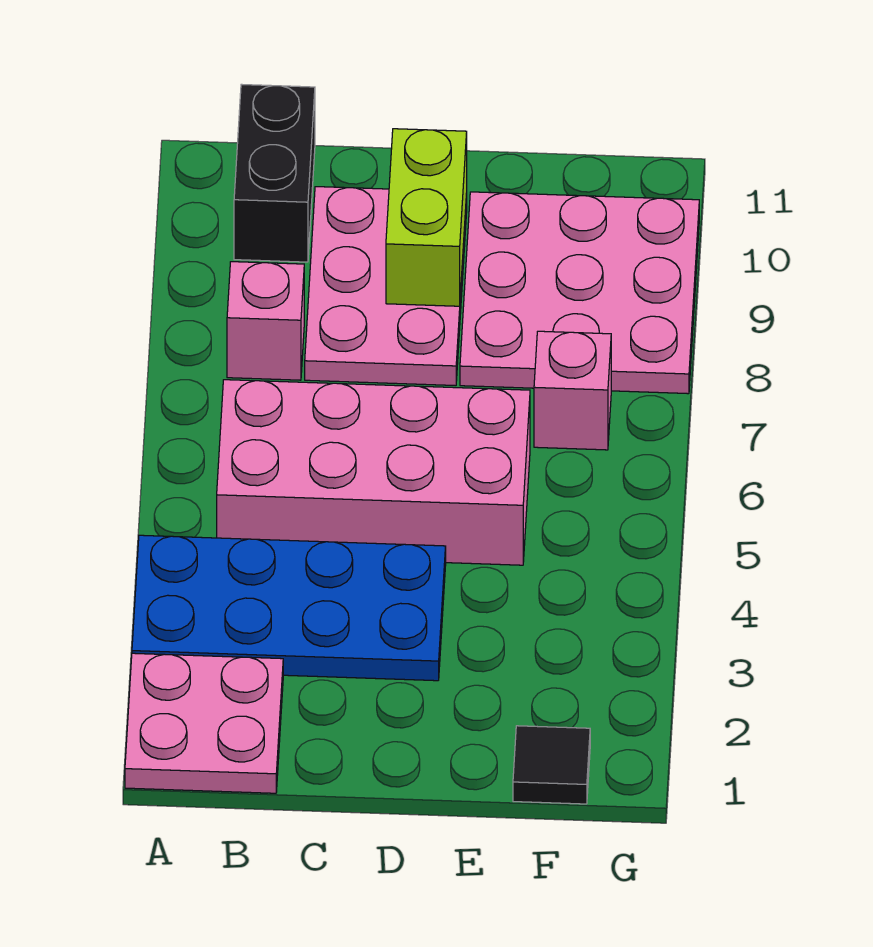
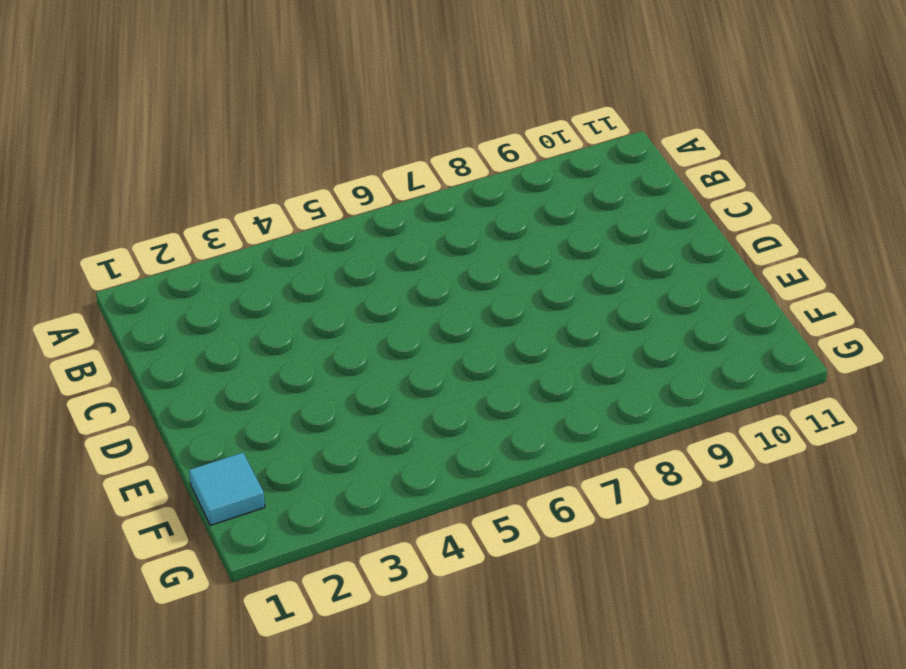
cyan tile F1 level 1 -> black tile F1 level 1
none -> pink plate A1:B2 level 1
none -> blue plate A3:D4 level 1

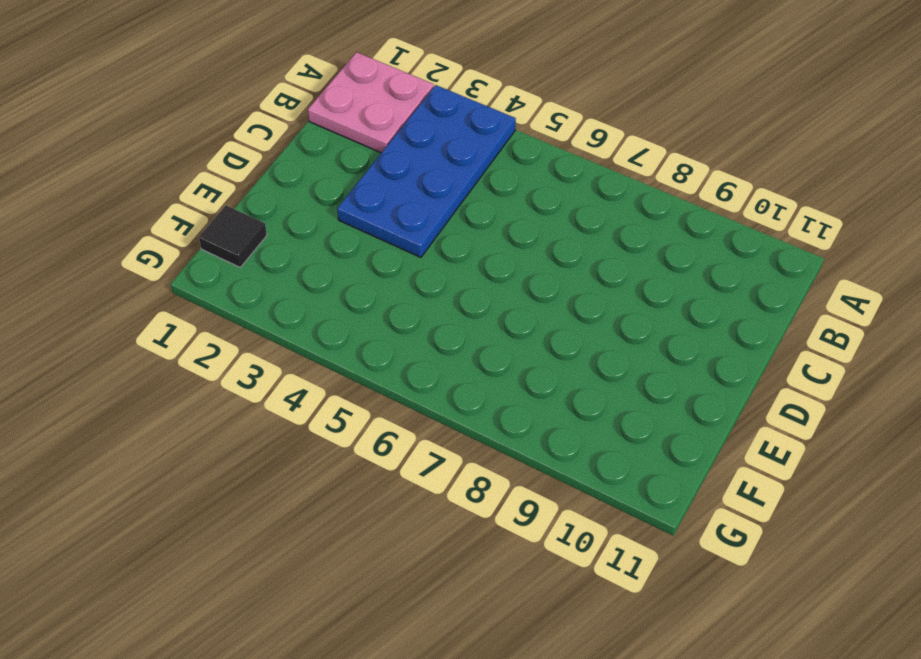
none -> pink brick B5:E6 level 1
none -> pink brick B8 level 1

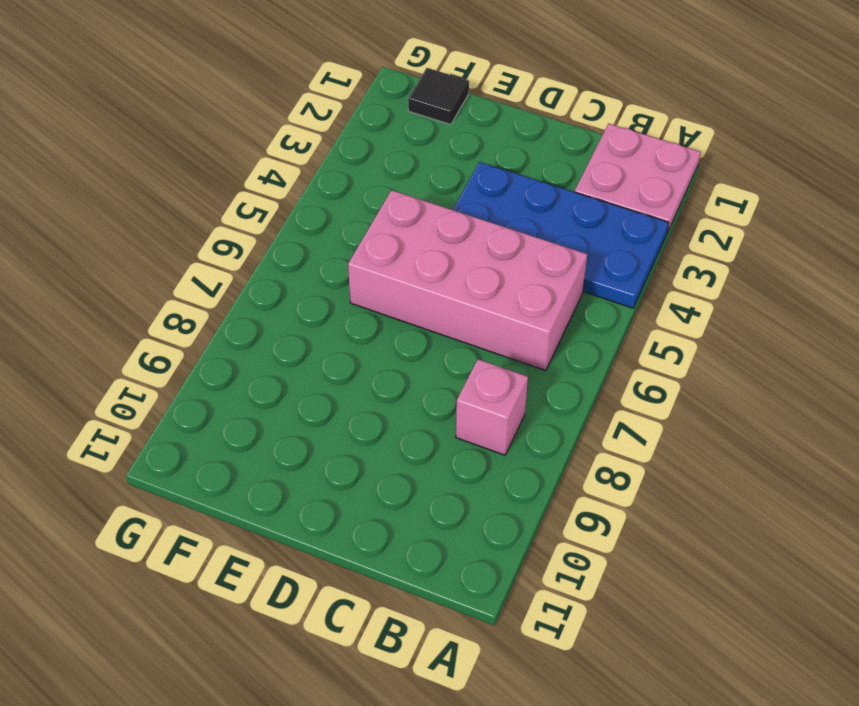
none -> black brick B10:B11 level 1
none -> pink plate C8:D10 level 1

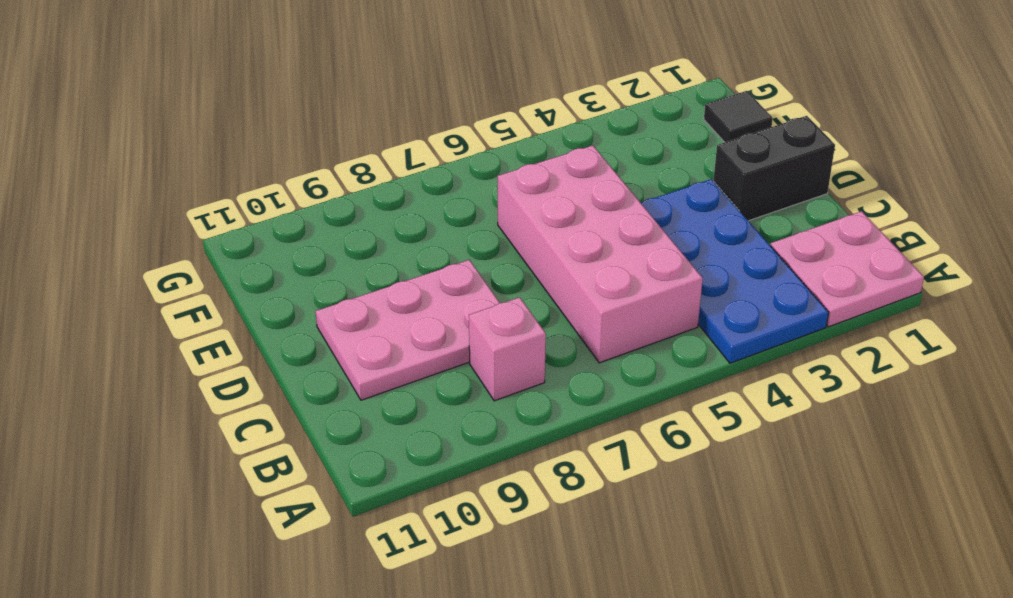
black brick D1:D2 level 1 -> black brick B10:B11 level 1
none -> pink plate E8:G10 level 1
none -> pink brick F7 level 1

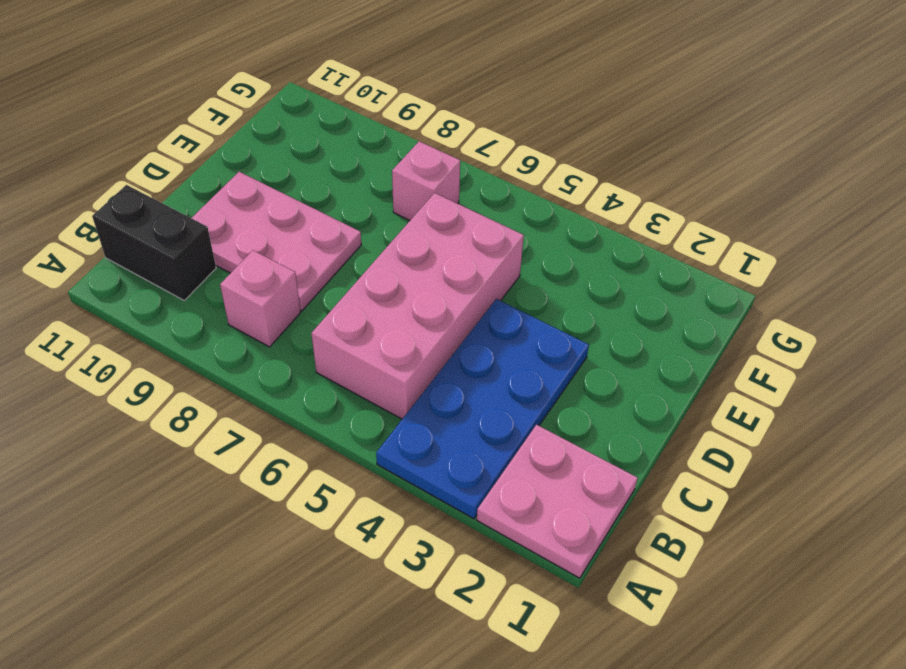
none -> pink plate E8:G10 level 1
none -> black tile F1 level 1

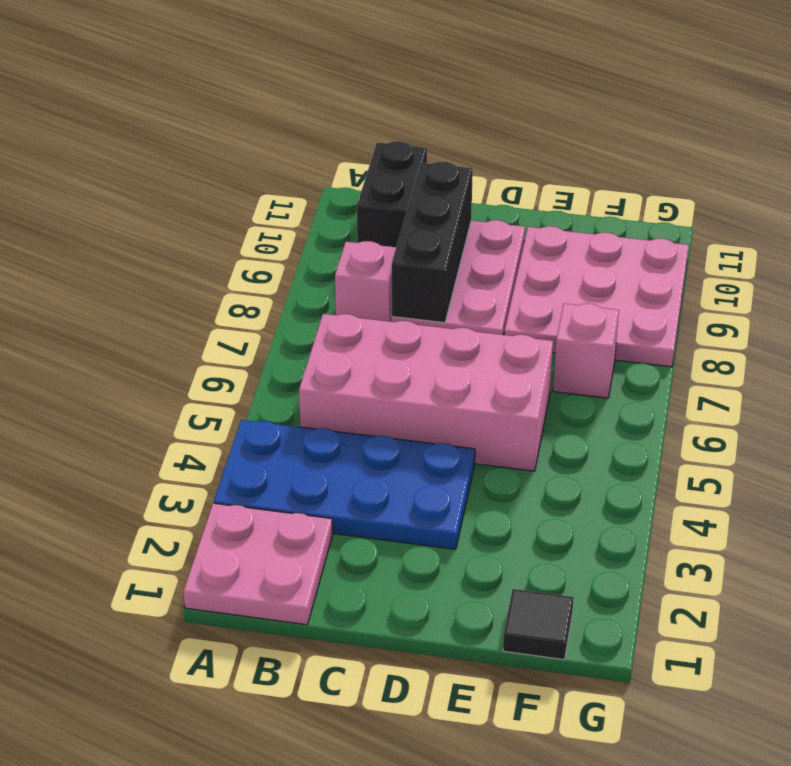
black brick C8:C10 level 2 -> none
none -> lime brick D9:D10 level 2

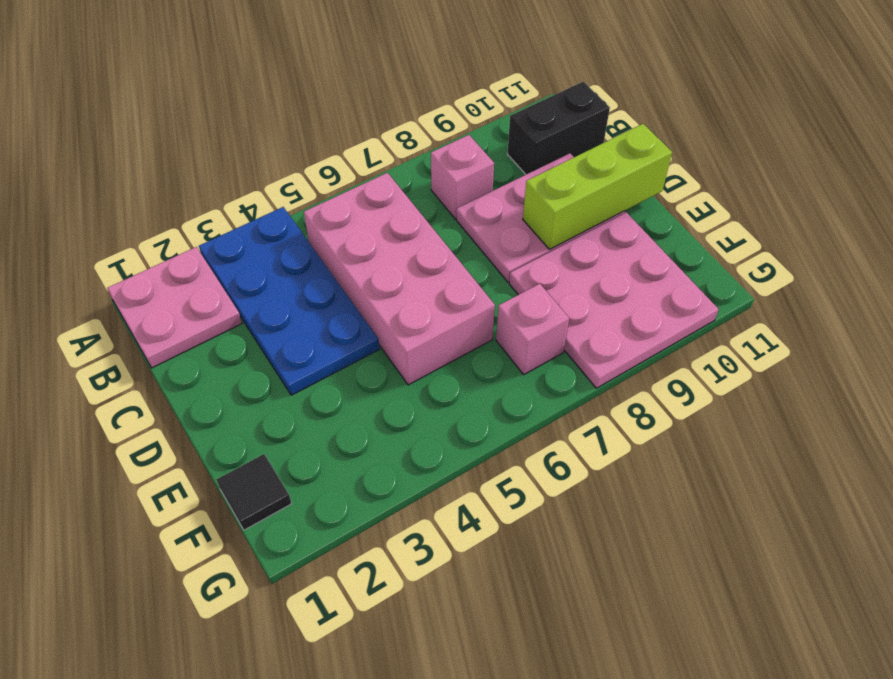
lime brick D9:D11 level 2 -> lime brick D9:D10 level 2

